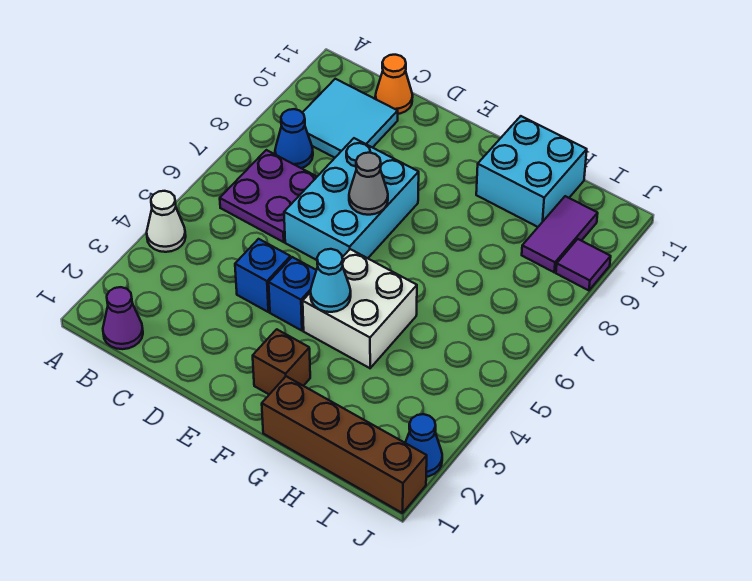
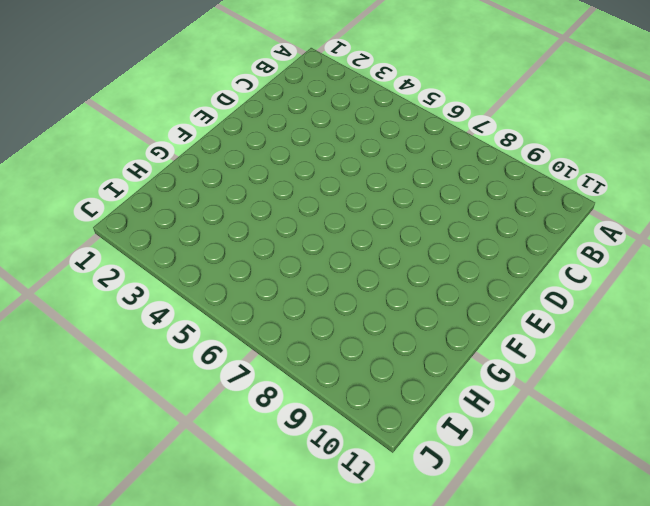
none -> white cone A4 level 1
none -> purple cone B1 level 1
none -> purple plate B6:C7 level 1

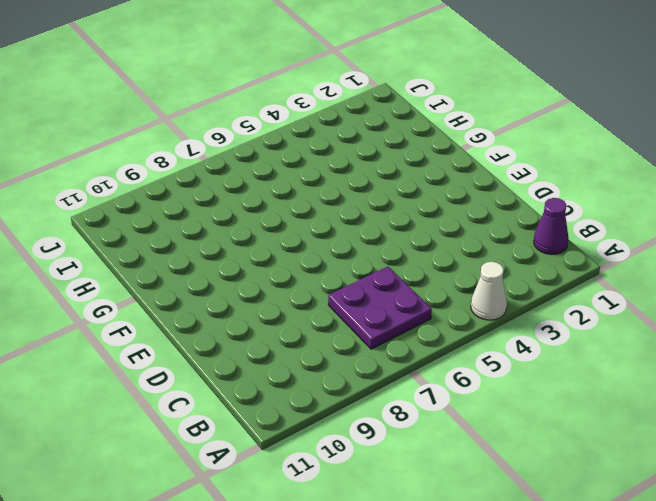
none -> blue cone B8 level 1
none -> cyan tile B9:C10 level 1
none -> orange cone C11 level 1

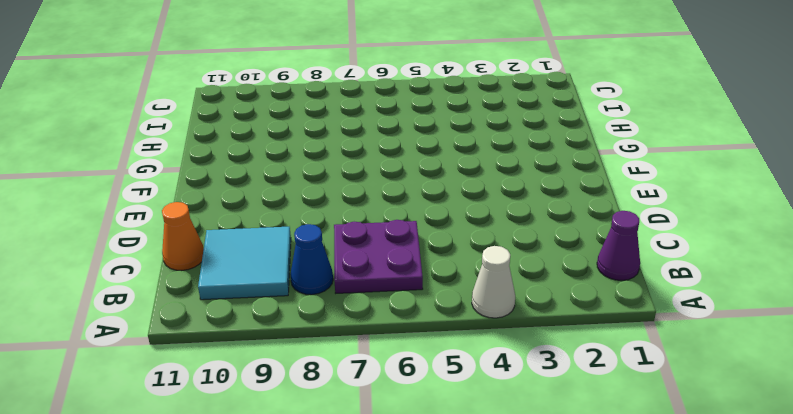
none -> blue brick D4 level 1
none -> cyan brick D6:E8 level 1
none -> blue brick E4 level 1

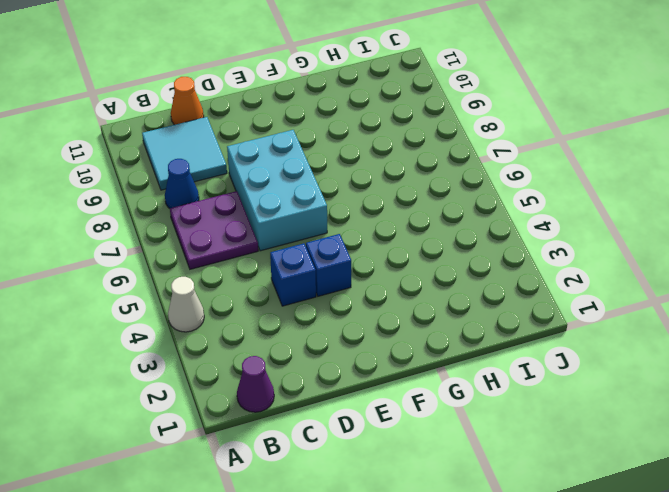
none -> brown brick F2 level 1
none -> white brick F4:G5 level 1
none -> brown brick G1:J1 level 1

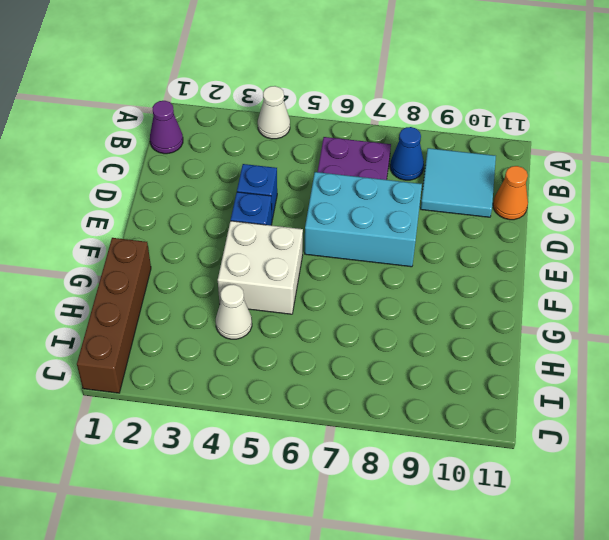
white cone H4 level 1 -> none
none -> brown brick F2 level 1
none -> cyan brick G10:H11 level 1
none -> purple tile I9:I10 level 1

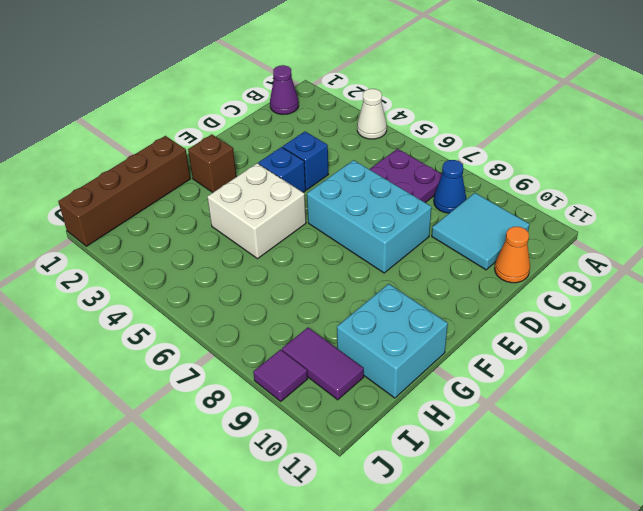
none -> blue cone J2 level 1
none -> grey cone E7 level 2
none -> cyan cone F4 level 2

